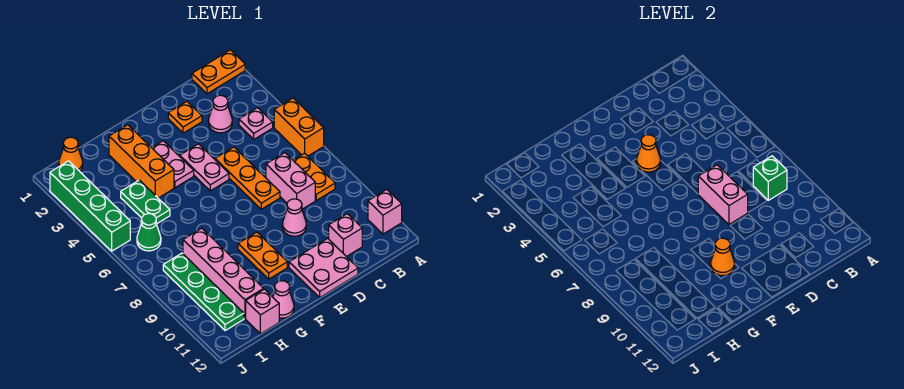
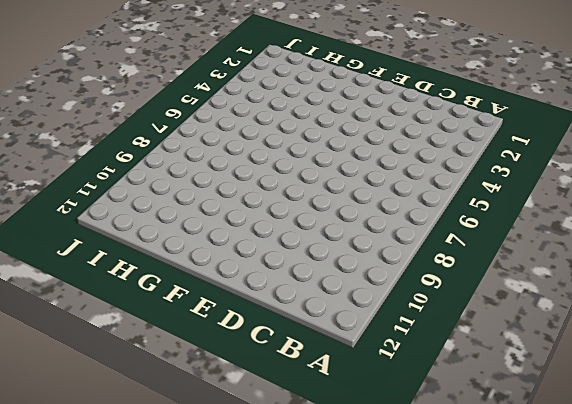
none -> orange plate A1:B1 level 1
none -> orange brick A5:A6 level 1
none -> pink brick A11 level 1

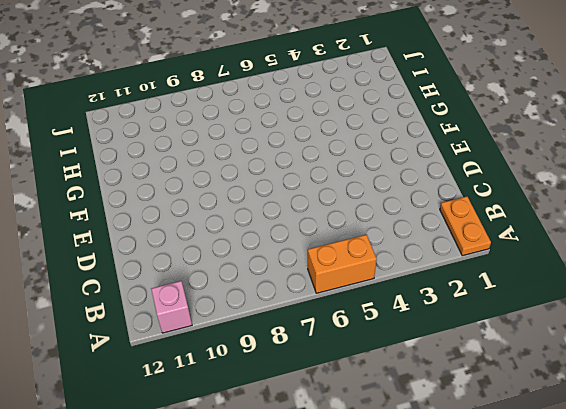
none -> pink plate B4 level 1
none -> orange plate B7:B8 level 1
none -> pink cone C3 level 1

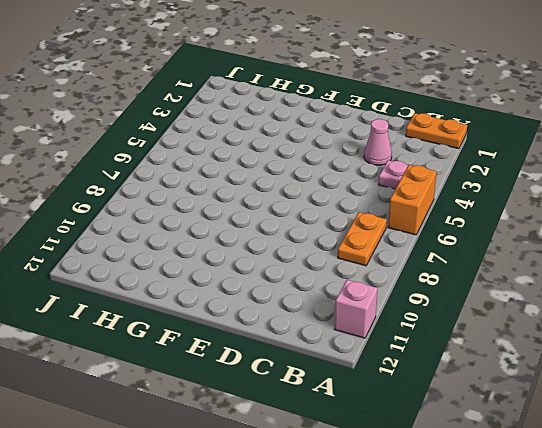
none -> pink brick C7:C8 level 1
none -> pink brick C11 level 1
none -> orange plate D2 level 1

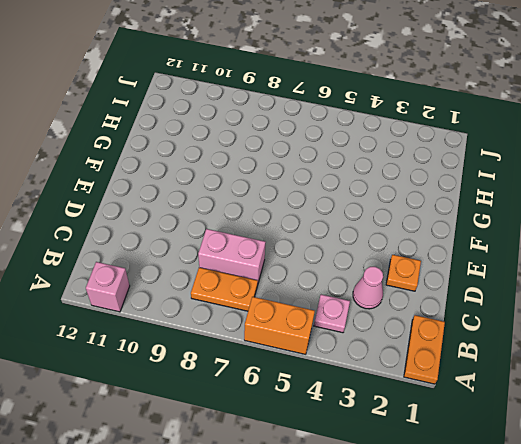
none -> pink brick C11 level 1
none -> orange plate D5:D7 level 1
none -> pink cone D9 level 1

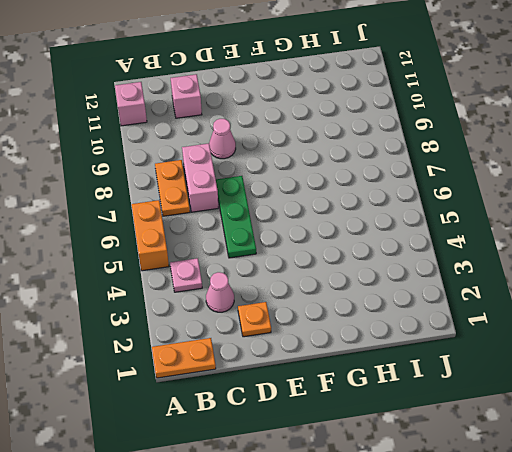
green plate D5:D7 level 1 -> orange plate D5:D7 level 1
none -> pink plate D11:E12 level 1
none -> pink plate E4:E5 level 1
none -> pink plate F3:F4 level 1

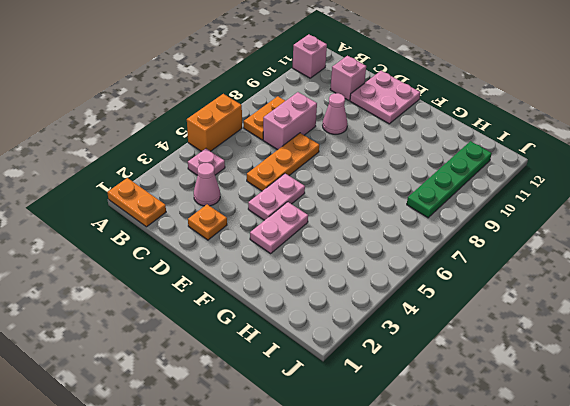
none -> orange plate F9:F10 level 1
none -> orange brick G2:G4 level 1
none -> pink cone G12 level 1

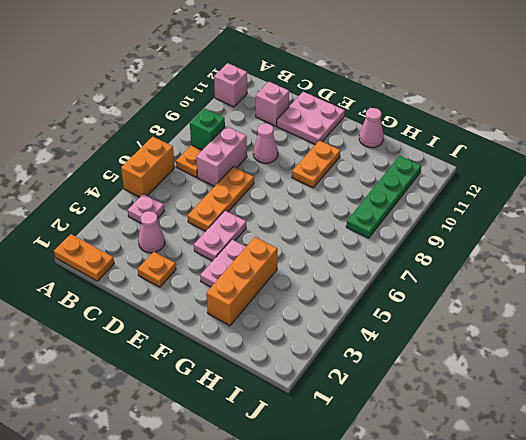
none -> green plate H4:H5 level 1
none -> pink brick H8:H11 level 1
none -> pink brick H12 level 1

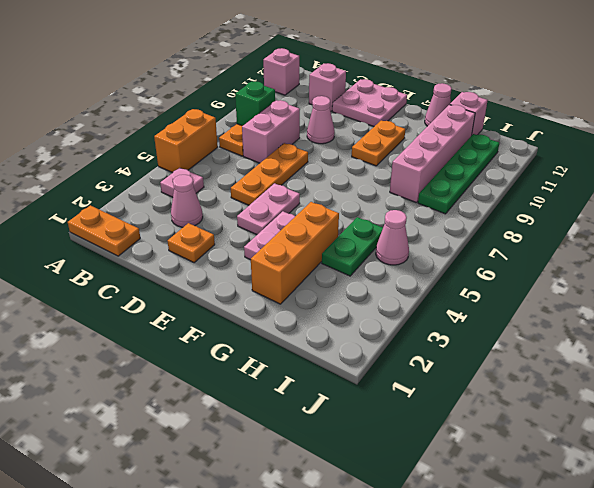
pink cone I5 level 1 -> none
none -> orange cone I1 level 1
none -> green cone I6 level 1
none -> green brick J2:J5 level 1

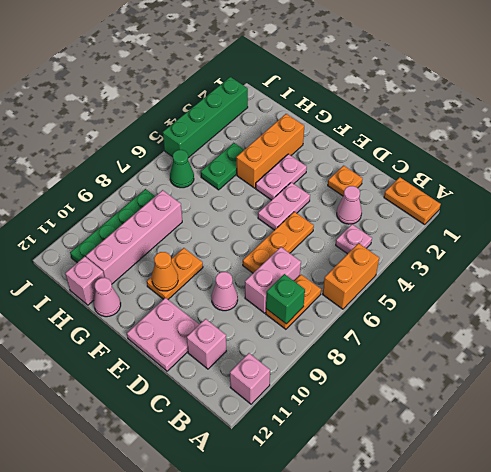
none -> orange cone I1 level 1
none -> pink brick D7:D8 level 2
none -> orange cone E4 level 2

